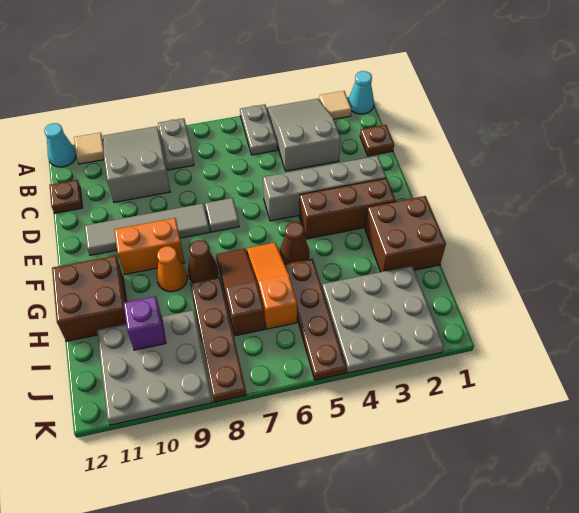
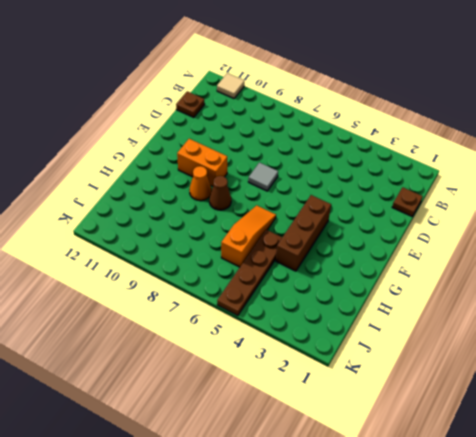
brown brick F4:H4 level 1 -> brown brick F2:F4 level 1
none -> cyan cone A1 level 1
none -> tan tile A2 level 1
none -> grey slope A3:C4 level 1 top C

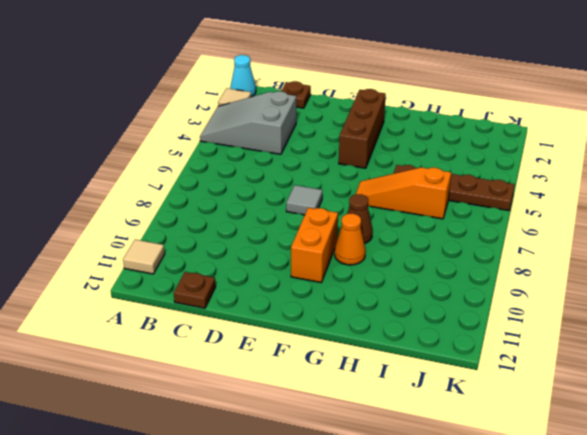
none -> grey plate A5:B5 level 1
none -> grey plate A8:B8 level 1
none -> grey slope A9:C10 level 1 top C

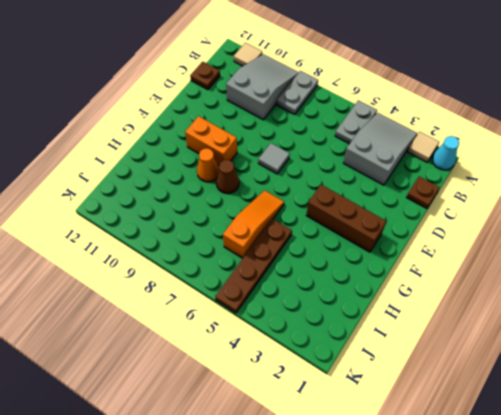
none -> cyan cone A12 level 1
none -> grey brick E2:E5 level 1
none -> grey tile E8:E11 level 1

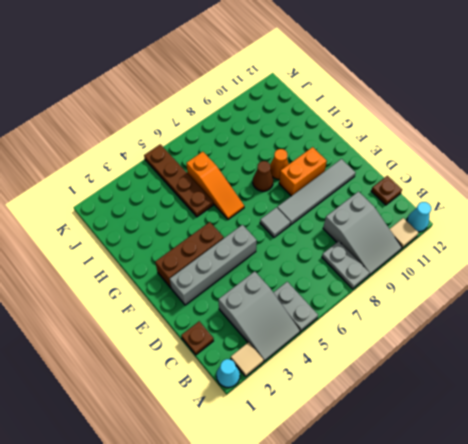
none -> brown brick G1:H2 level 1
none -> brown cone G5 level 1
none -> brown slope G7:I7 level 1 top I

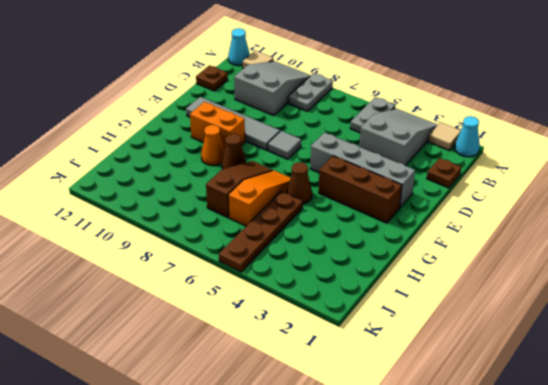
none -> brown brick G1:H2 level 1
none -> brown brick G11:H12 level 1
none -> brown plate H8:K8 level 1

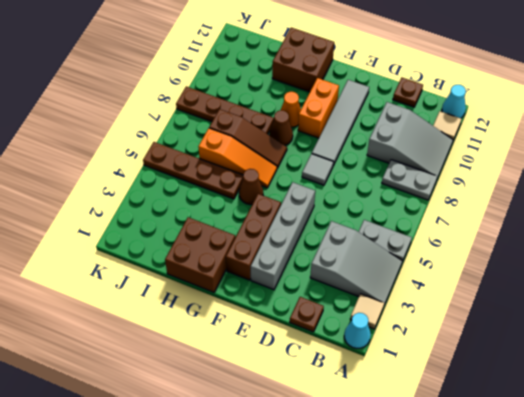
none -> grey plate I2:K4 level 1
none -> grey plate I9:K11 level 1
none -> purple brick I10 level 2

